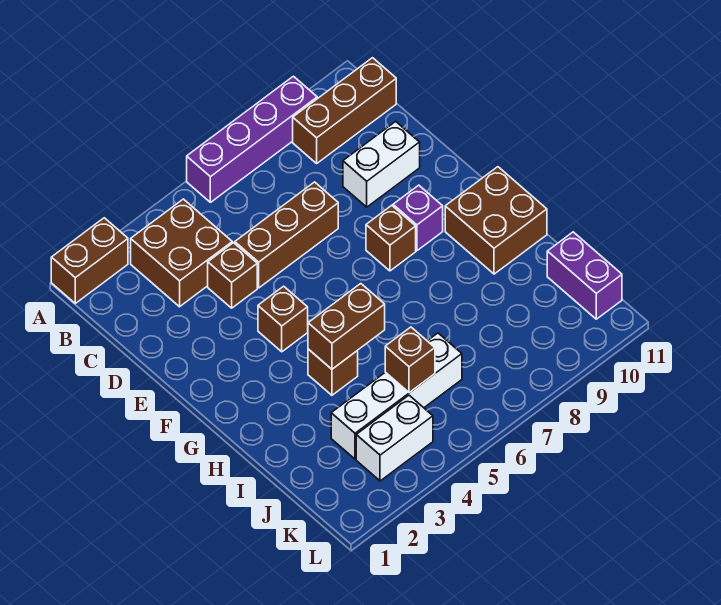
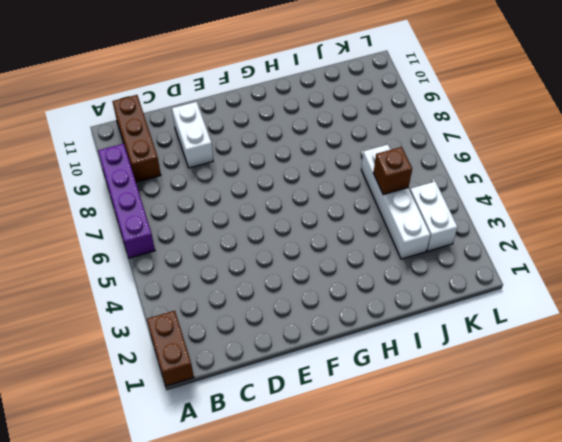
none -> brown brick B3:C4 level 1
none -> brown brick D4 level 1
none -> brown brick D5:D7 level 1

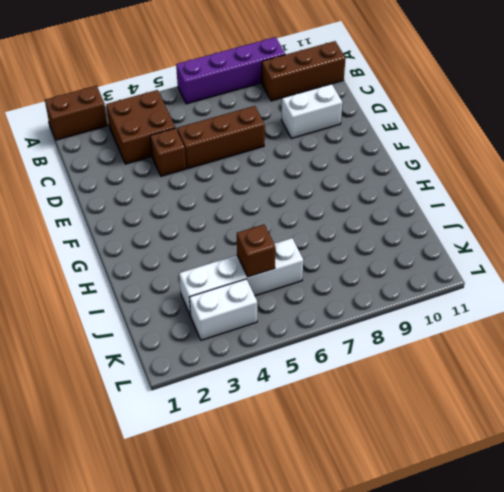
none -> brown brick F4 level 1
none -> brown brick F8 level 1
none -> purple brick F9 level 1

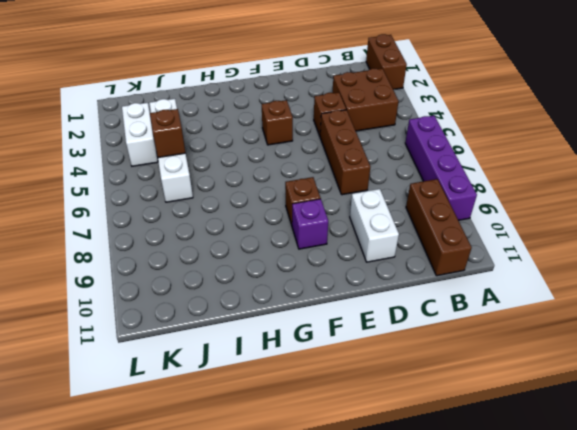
none -> brown brick G10:H11 level 1
none -> brown brick H4 level 1
none -> purple brick J11:K11 level 1

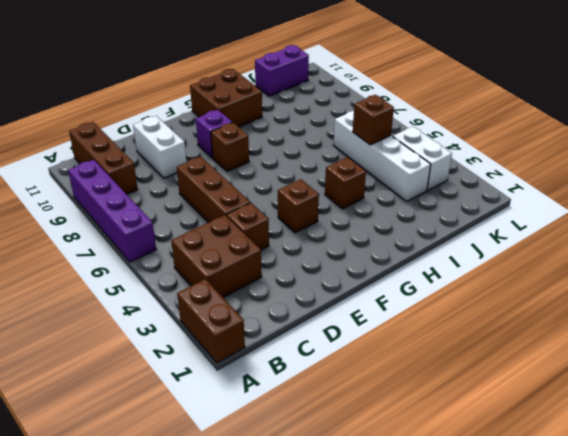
none -> brown brick H4:H5 level 2

